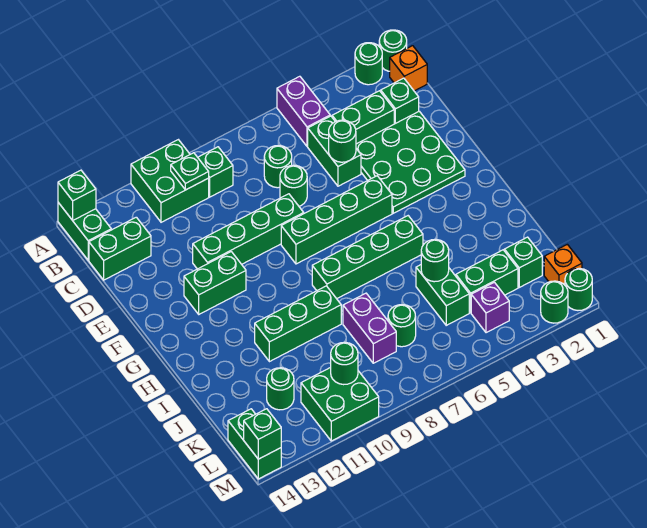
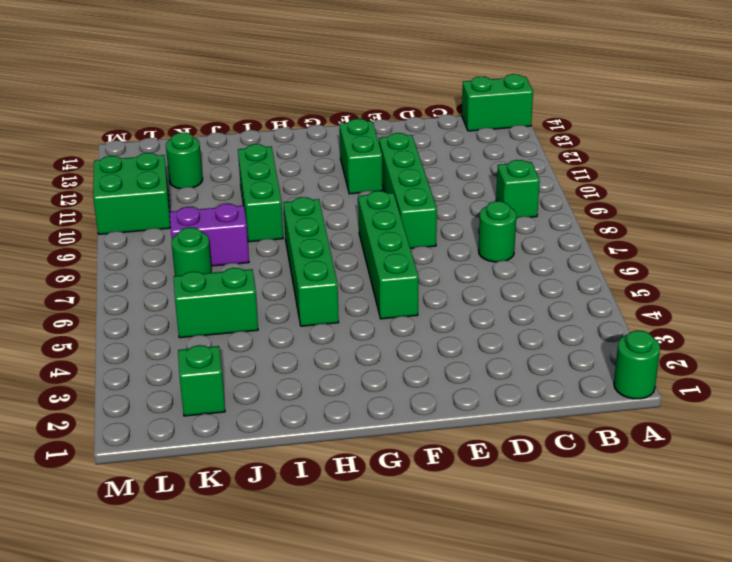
none -> green round brick A2 level 1
none -> purple brick A5:B5 level 1
none -> green brick A10:B11 level 1
none -> orange brick B1 level 1

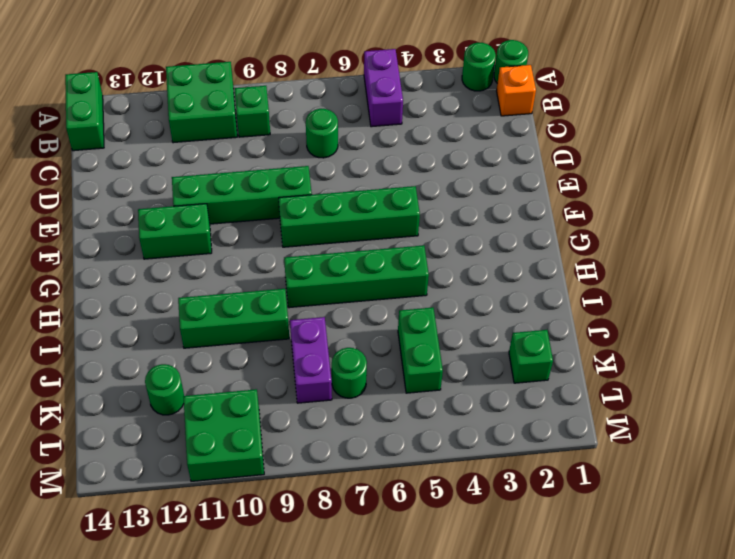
none -> green brick C2 level 1
none -> green brick C3:C4 level 1
none -> green brick C5:D5 level 1
none -> green brick C13:C14 level 1

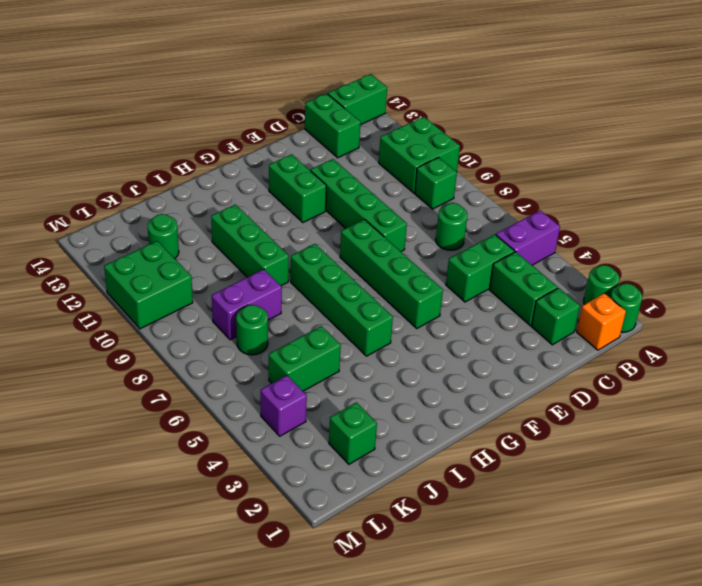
none -> green plate D2:F4 level 1
none -> green round brick D7 level 1
none -> green brick K3:K4 level 1
none -> orange brick L1 level 1

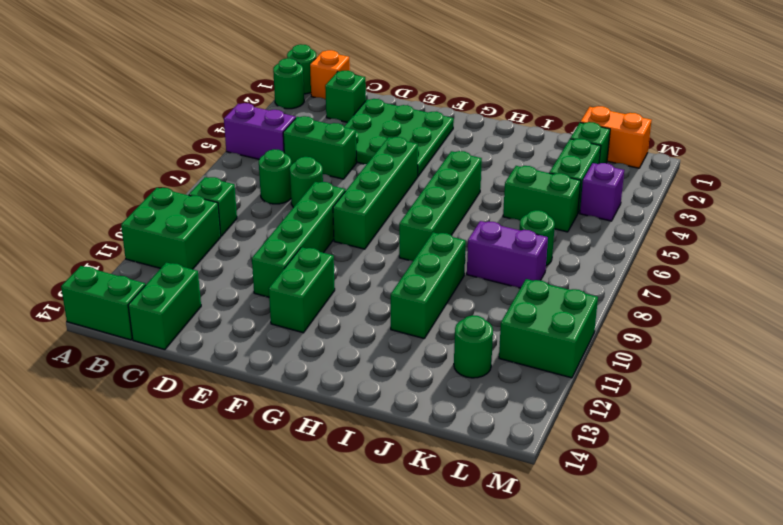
orange brick K1:L1 level 1 -> orange brick L1 level 1
none -> green brick C3:C4 level 1
none -> green brick L14:M14 level 1
none -> green round brick M1 level 1
none -> green round brick M2 level 1

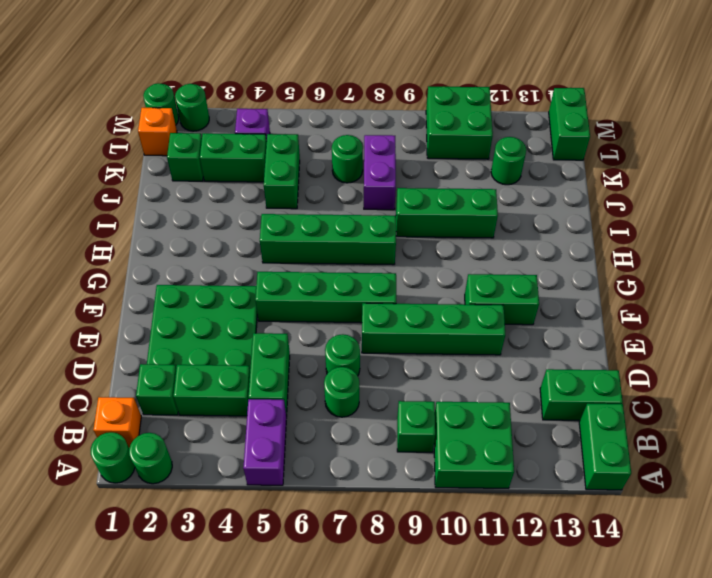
none -> green brick A14 level 2
none -> green plate B10 level 2
none -> green round brick D5 level 2
none -> green round brick J5 level 2

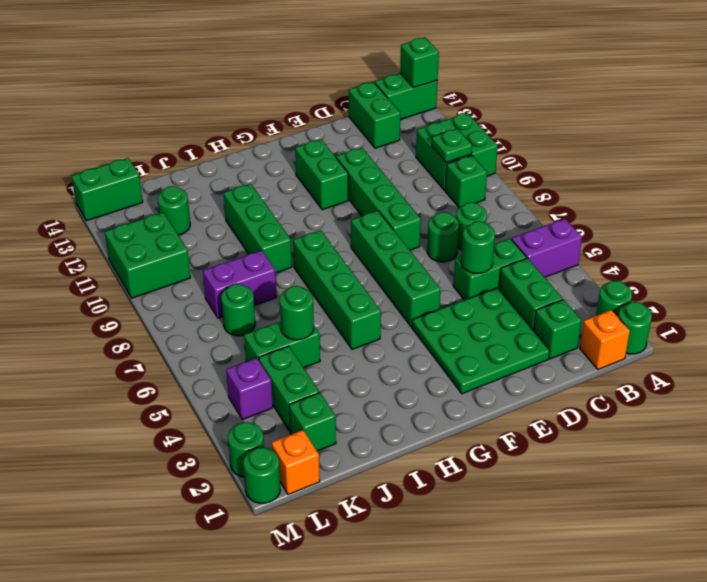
none -> green round brick L10 level 2
none -> green brick M14 level 2

